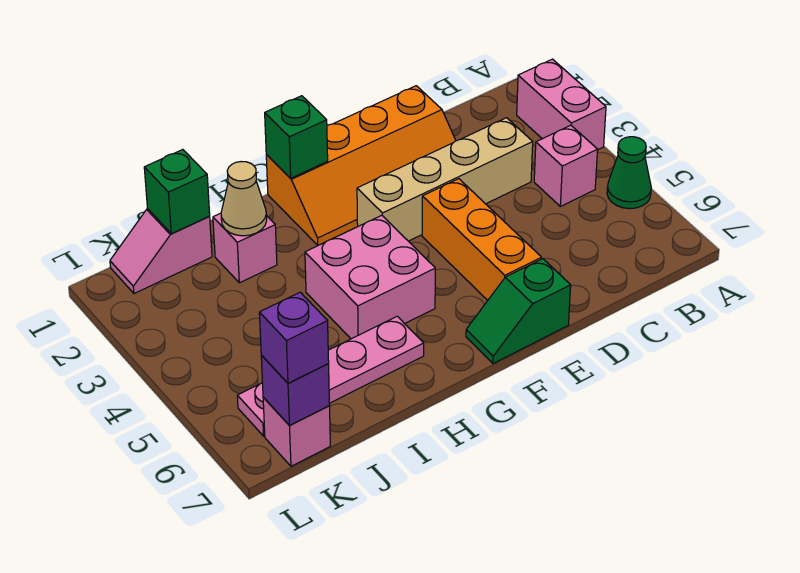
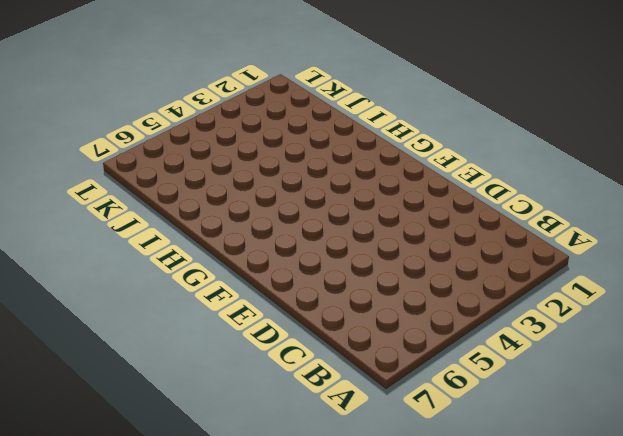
none -> pink brick A2:A3 level 1
none -> green cone A5 level 1
none -> pink brick B4 level 1

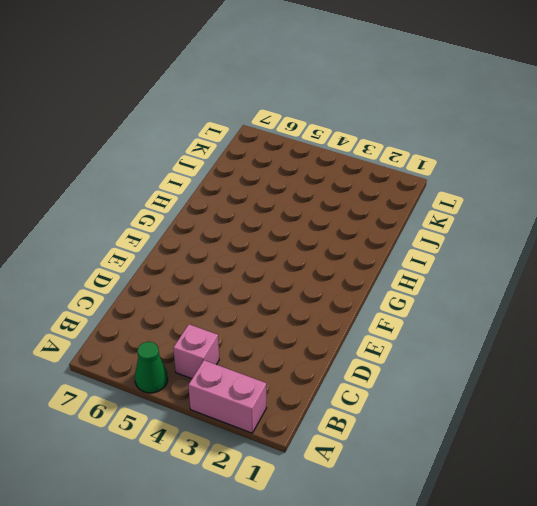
none -> tan brick C3:F3 level 1
none -> orange slope D1:G2 level 1 top 1
none -> orange brick E4:E6 level 1

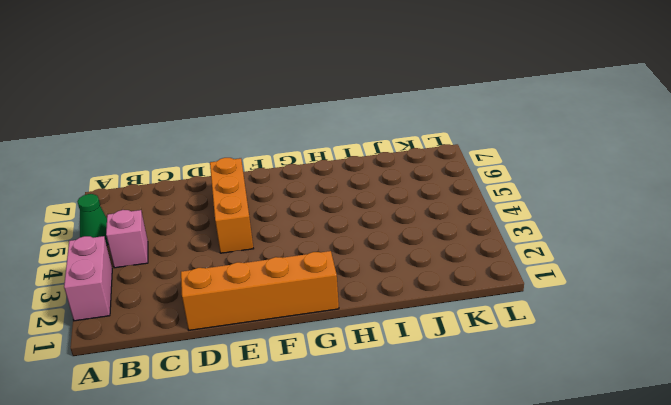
none -> tan brick C3:F3 level 1
none -> green slope E7:F7 level 1 top E
none -> pink brick G4:H5 level 1

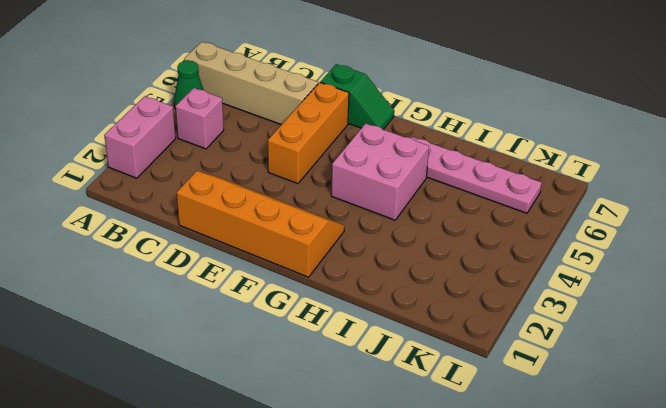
tan brick A6:D6 level 1 -> tan brick C3:F3 level 1
none -> pink brick I2 level 1
none -> pink slope J1:K1 level 1 top J
none -> pink brick K7 level 1

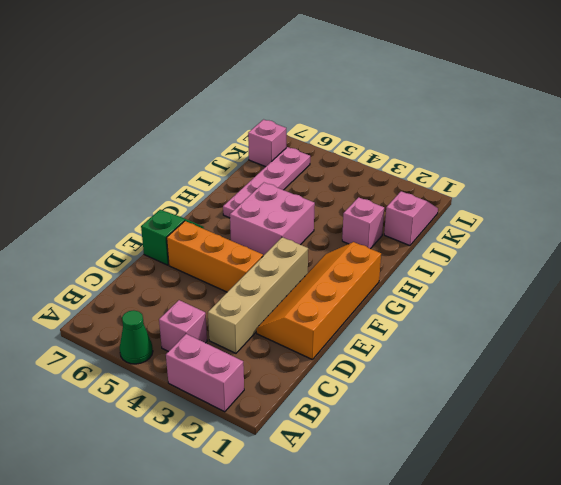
none -> green brick G1 level 2
none -> tan cone I2 level 2
none -> green brick J1 level 2

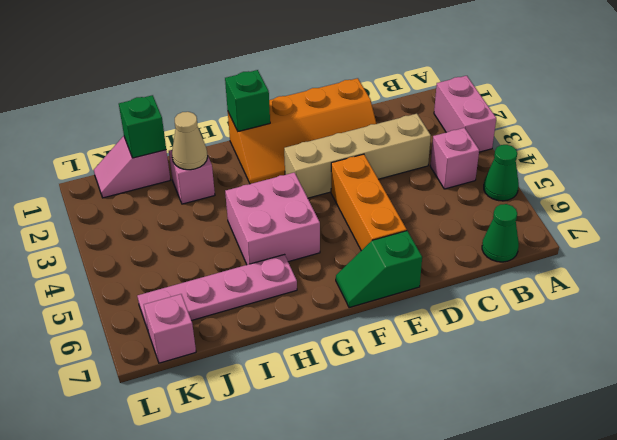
green cone B7 level 1 -> none
none -> purple brick K7 level 2
none -> purple brick K7 level 3

